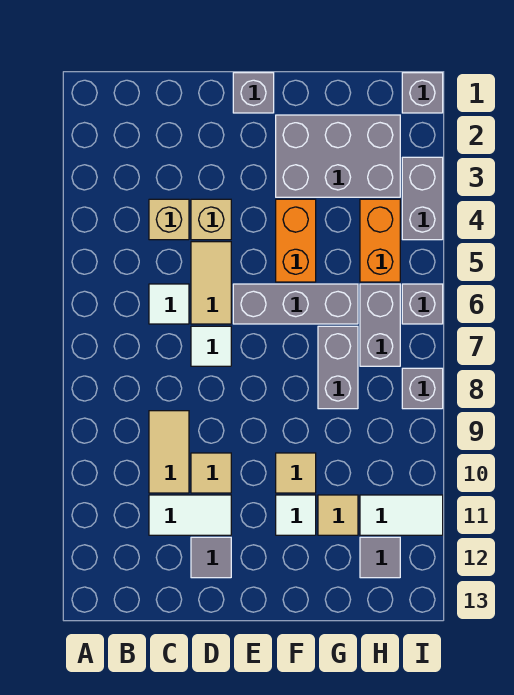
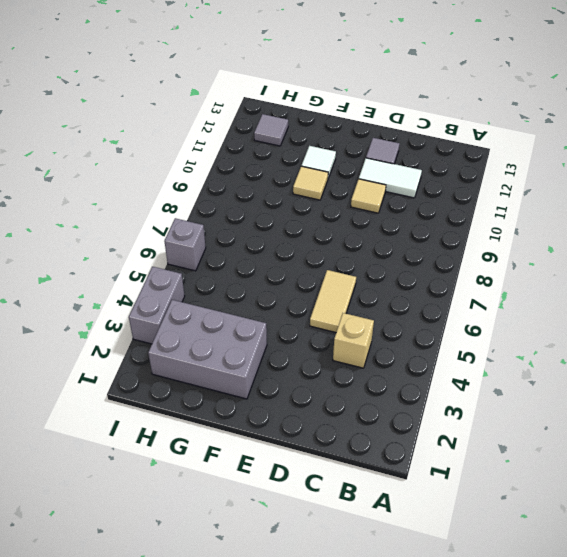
none -> white tile C6 level 1
none -> tan tile C9:C10 level 1
none -> tan brick D4 level 1

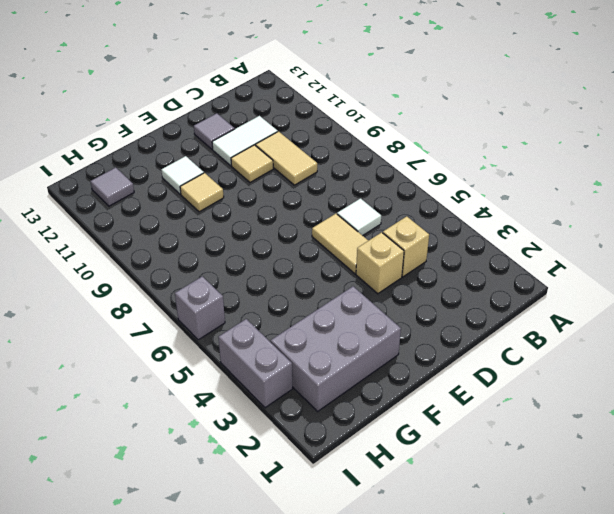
none -> white tile D7 level 1
none -> grey brick E1 level 1
none -> grey brick E6:G6 level 1

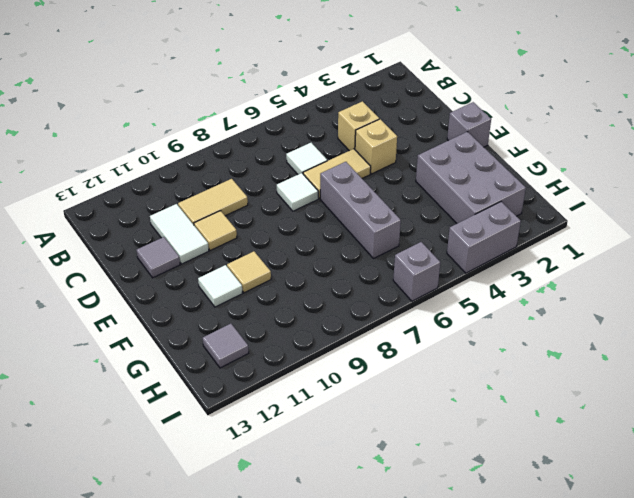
none -> orange brick F4:F5 level 1
none -> grey brick G7:G8 level 1
none -> tan tile G11 level 1

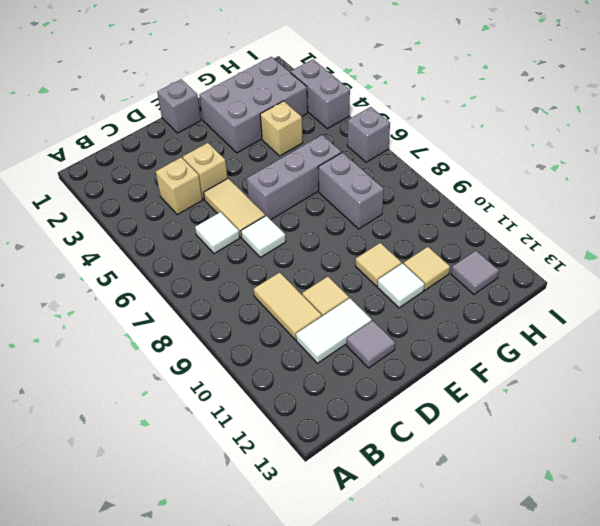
tan brick G4 level 1 -> none
none -> orange brick F4:F5 level 1
none -> orange brick H4:H5 level 1
none -> grey brick H6:H7 level 1

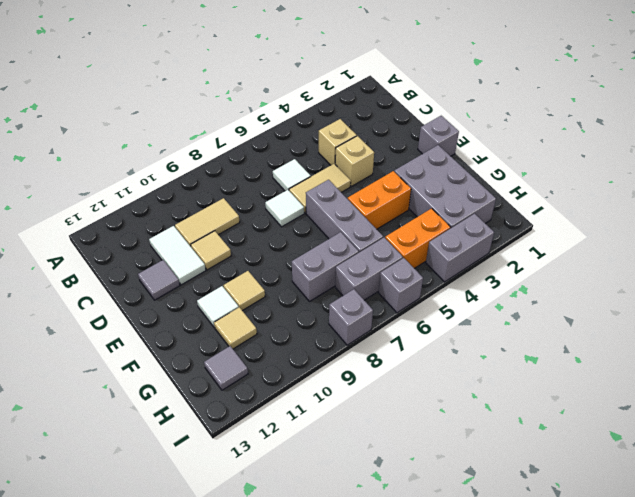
none -> white tile H11:I11 level 1
none -> grey brick I1 level 1

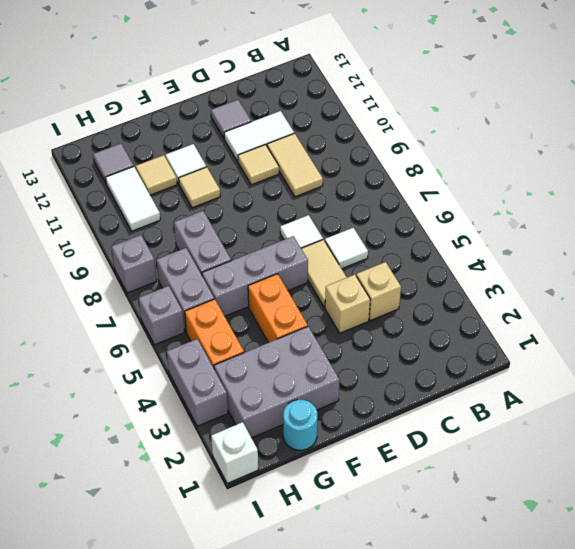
cyan round brick G1 level 1 -> none
white tile H10:H11 level 1 -> white tile H11:I11 level 1
white brick I1 level 1 -> grey brick I1 level 1
none -> grey brick E1 level 1

